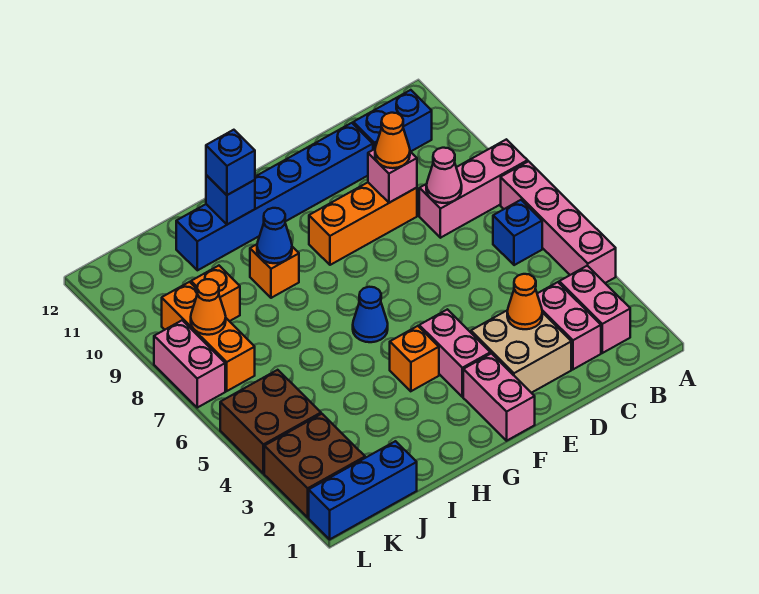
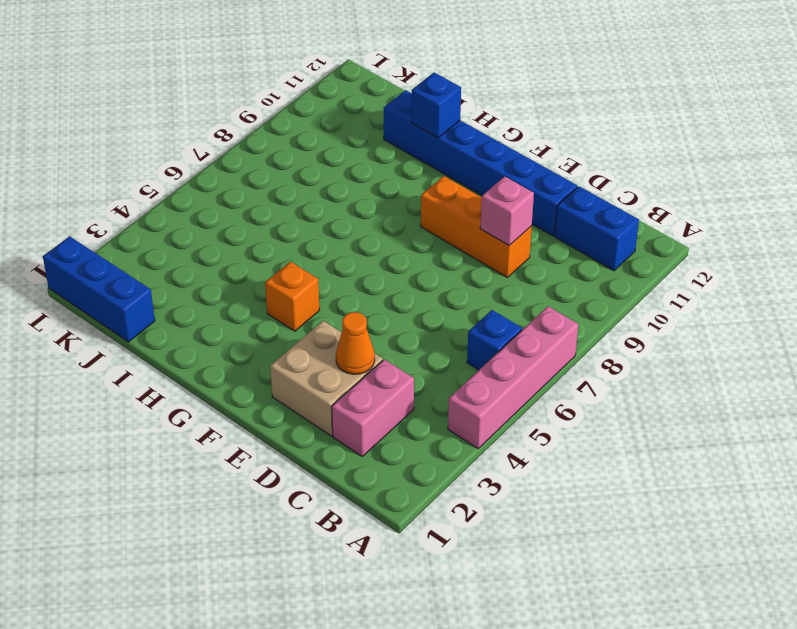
none -> pink brick A8:C8 level 1
none -> pink brick B2:B3 level 1
none -> pink brick F1:F2 level 1

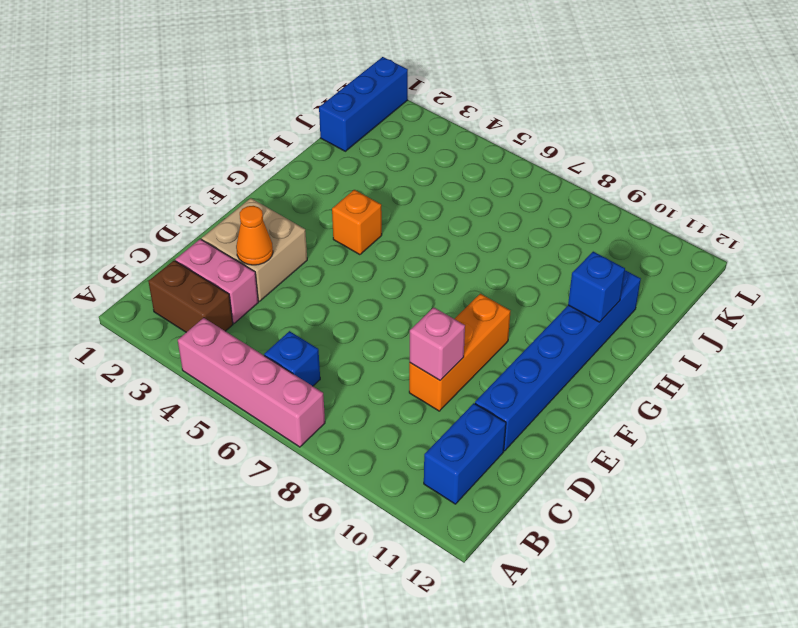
brown brick B2:B3 level 1 -> pink brick B2:B3 level 1
none -> pink brick A8:C8 level 1
none -> pink brick F1:F2 level 1
none -> pink brick F3:F4 level 1

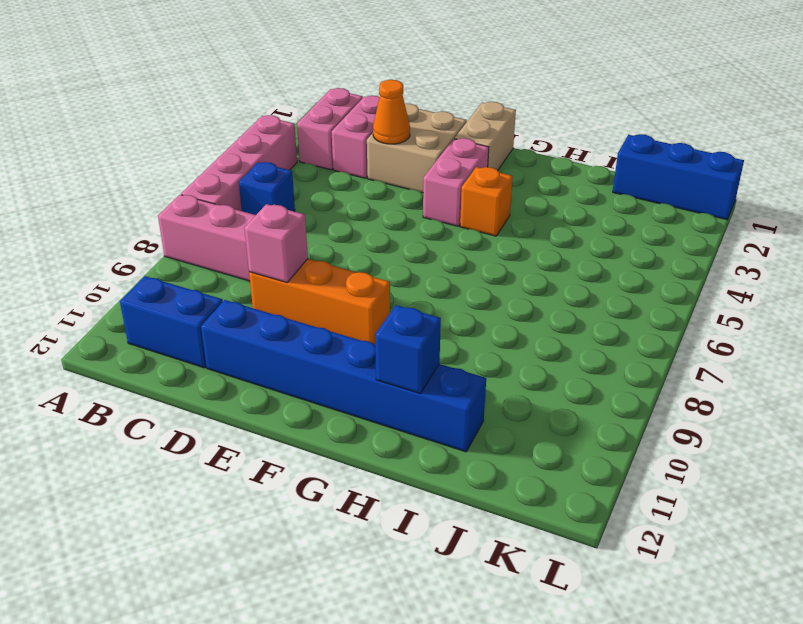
tan brick F1:F2 level 1 -> pink brick F1:F2 level 1
none -> blue cone G6 level 1
none -> orange brick H9 level 1
none -> orange brick J9 level 1

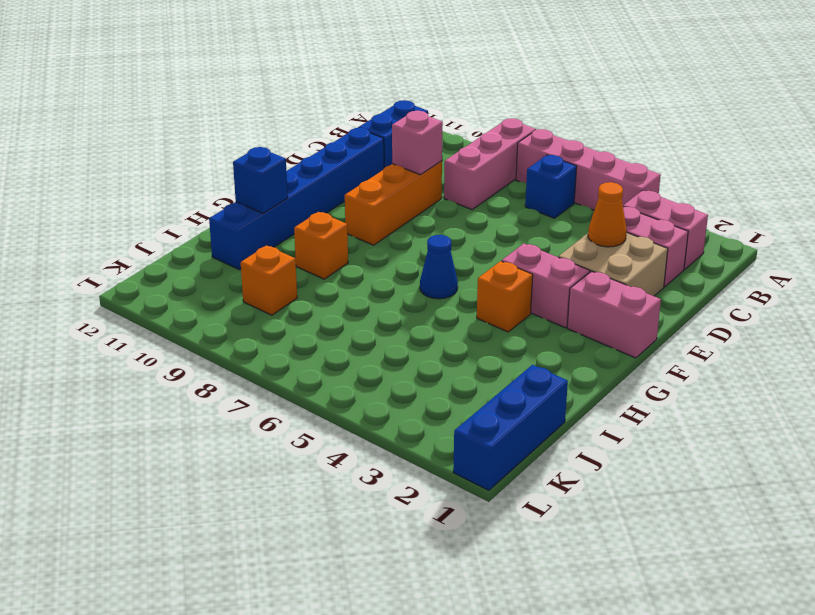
none -> brown brick K2:L3 level 1
none -> brown brick K4:L5 level 1
none -> orange brick K7:K9 level 1

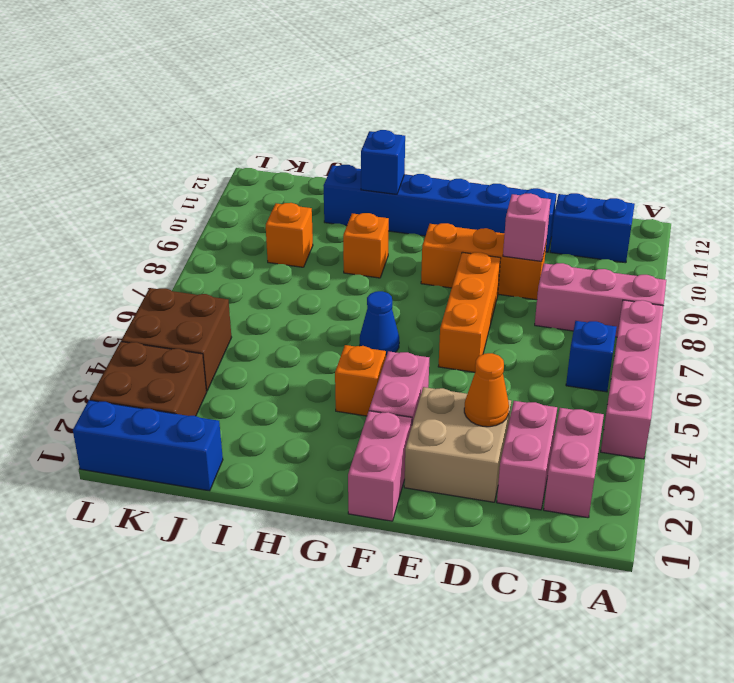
orange brick E6:E8 level 1 -> orange brick K7:K9 level 1
none -> pink brick L7:L8 level 1
none -> pink cone C8 level 2
none -> blue cone H9 level 2

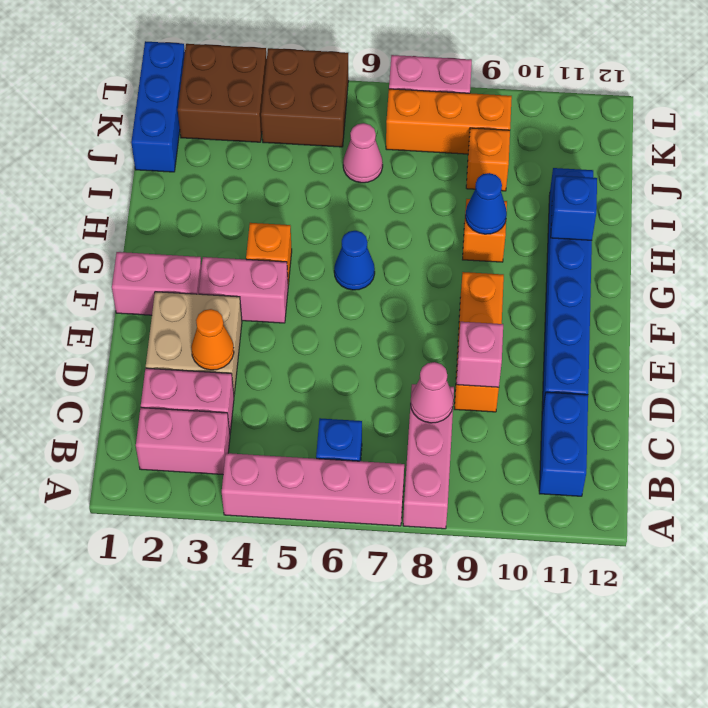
pink cone J6 level 1 -> none
none -> orange cone K8 level 2
none -> orange cone D9 level 3
none -> blue brick H11 level 3

